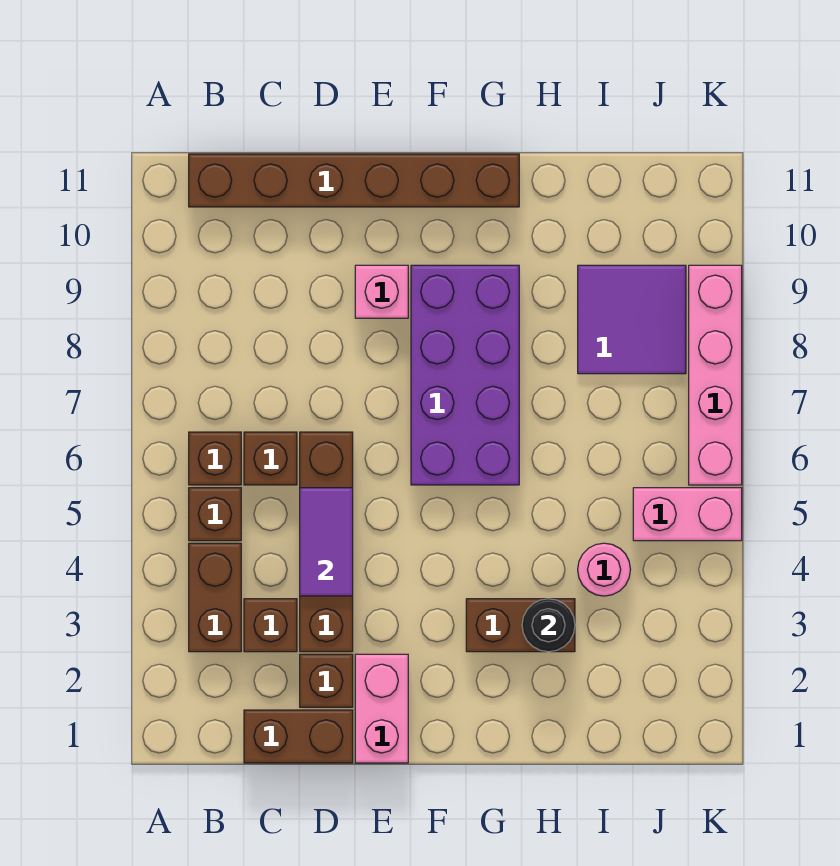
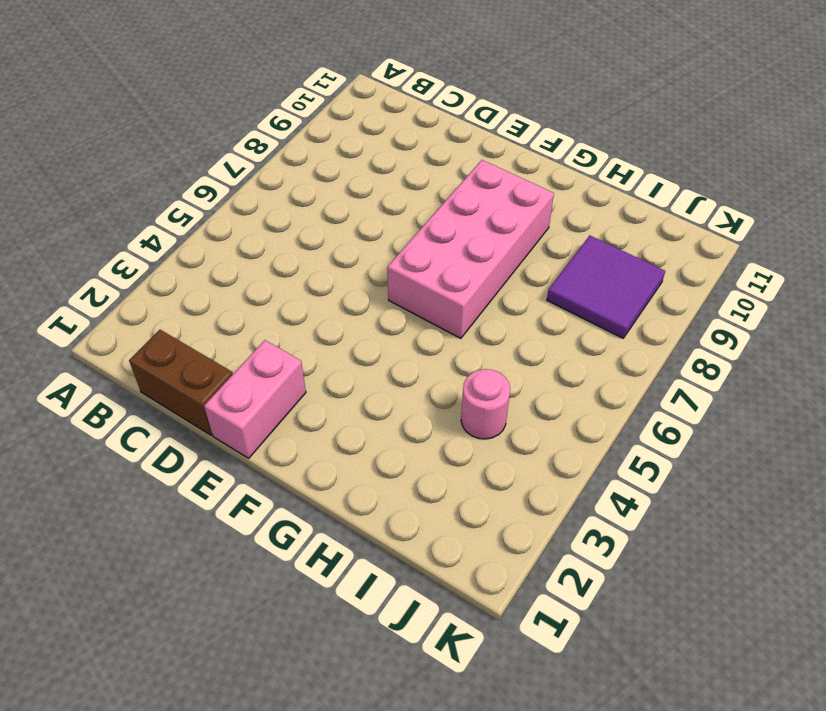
pink brick F6:G9 level 1 -> purple brick F6:G9 level 1
none -> brown brick B3:B4 level 1
none -> brown brick B5 level 1
none -> brown brick B6 level 1

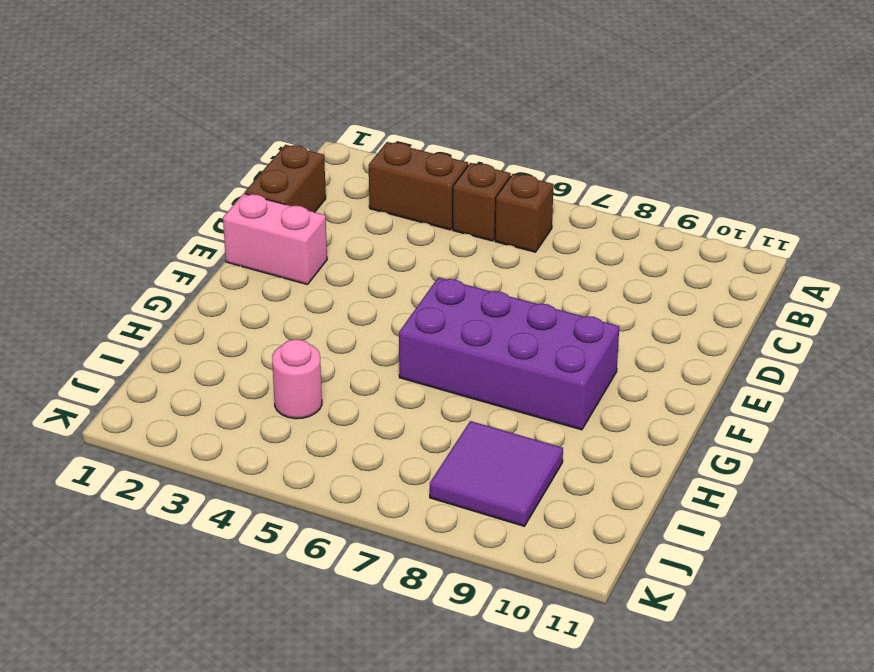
none -> brown brick B11:G11 level 1
none -> brown brick C3 level 1
none -> brown brick C6 level 1

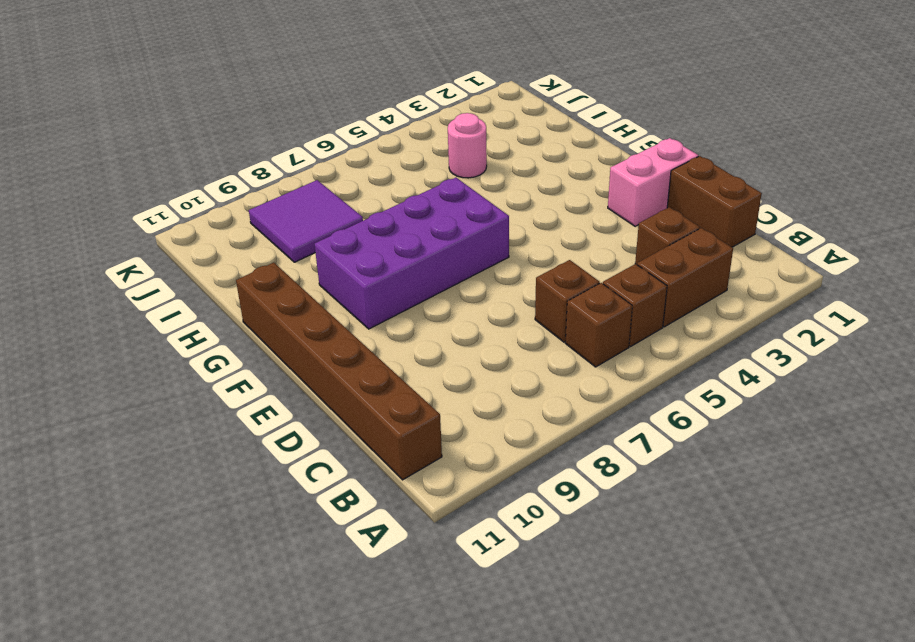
none -> brown brick D2 level 1
none -> brown brick D3:D6 level 1
none -> pink brick E9 level 1

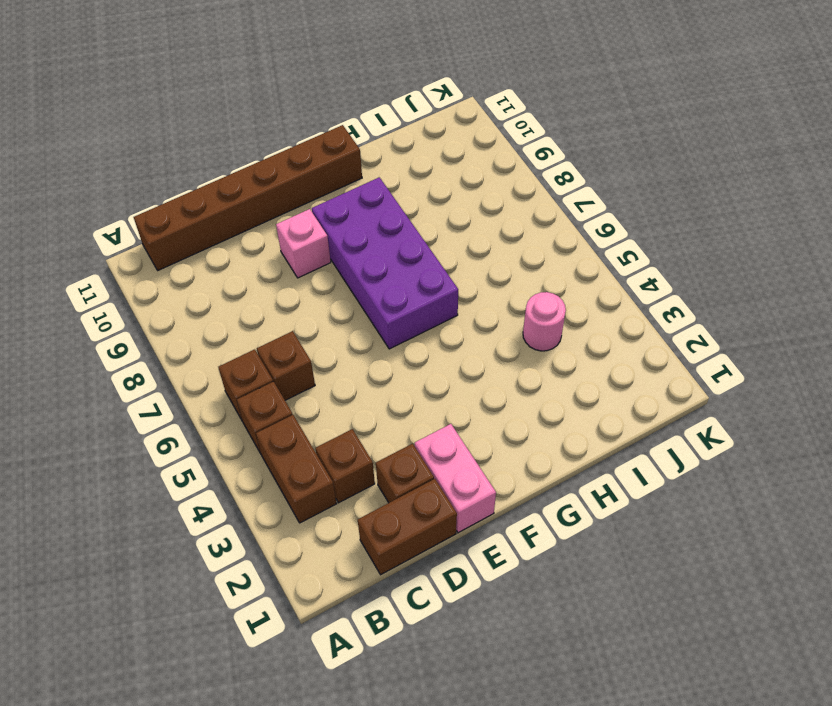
none -> brown brick D3:D6 level 1
none -> brown brick G3:H3 level 1
none -> purple tile I8:J9 level 1

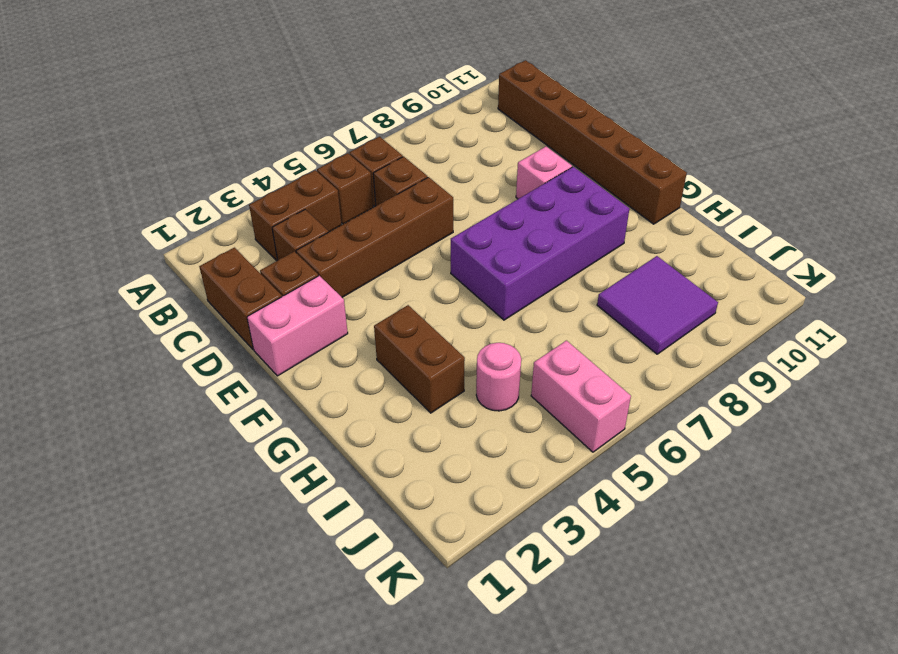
none -> pink brick K6:K9 level 1
none -> purple tile D4:D5 level 2
none -> black round brick H3 level 2

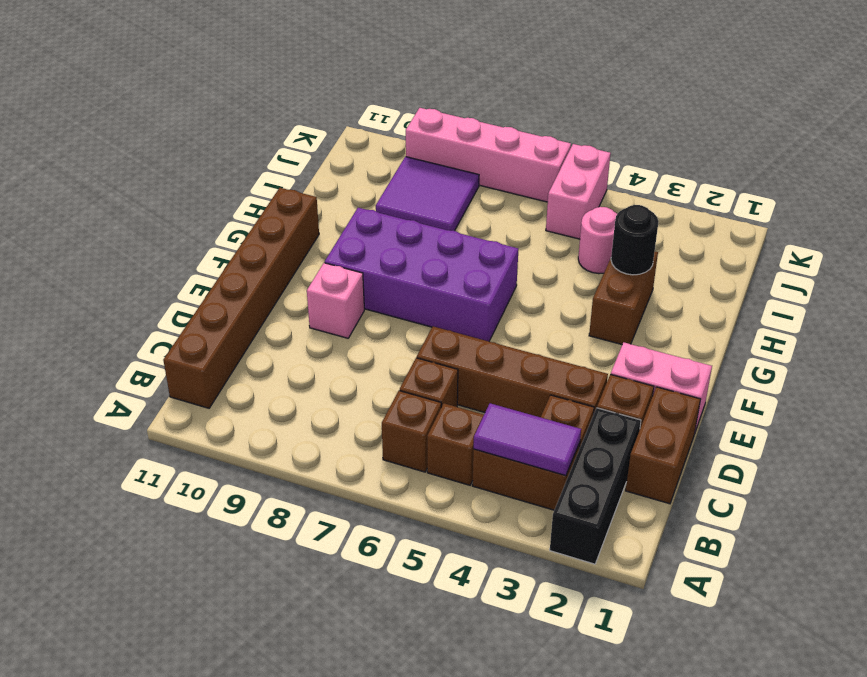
black brick A2:C2 level 1 -> none
purple tile B3:B4 level 2 -> purple tile D4:D5 level 2

